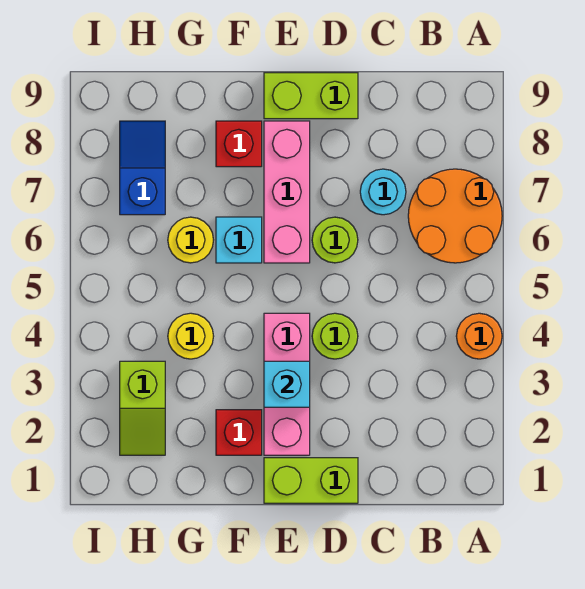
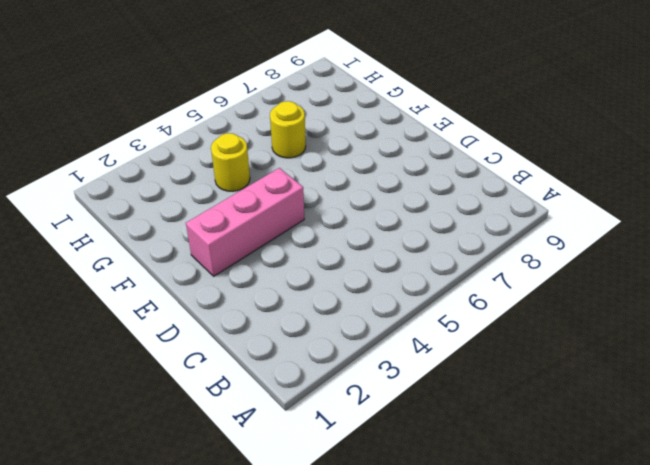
none -> orange round brick A4 level 1
none -> orange round brick A6:B7 level 1
none -> cyan round brick C7 level 1

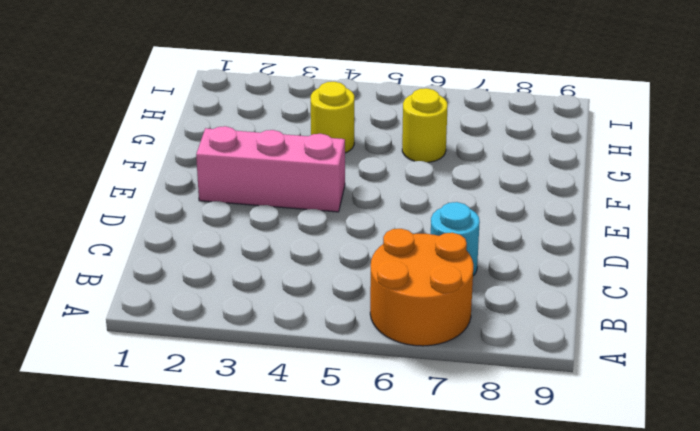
none -> orange round brick A4 level 1
none -> lime brick D1:E1 level 1
none -> lime round brick D4 level 1

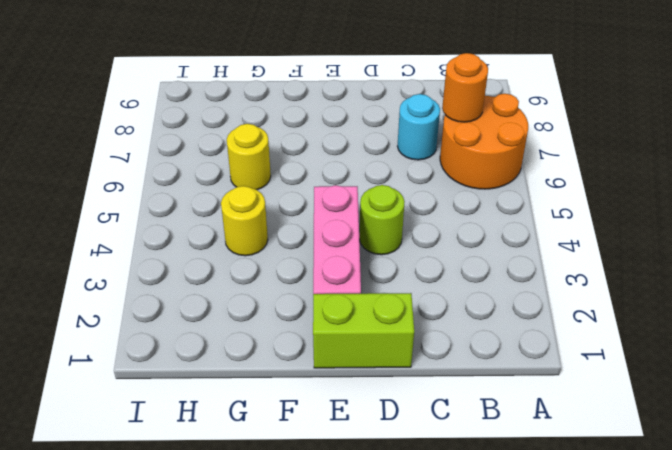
orange round brick B7 level 2 -> orange round brick A4 level 1
none -> lime round brick D6 level 1
none -> lime brick D9:E9 level 1
none -> pink brick E6:E8 level 1

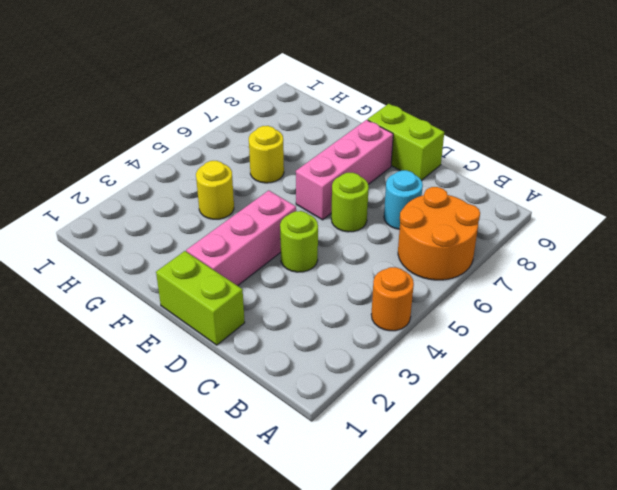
none -> red brick F2 level 1
none -> cyan brick F6 level 1
none -> red brick F8 level 1

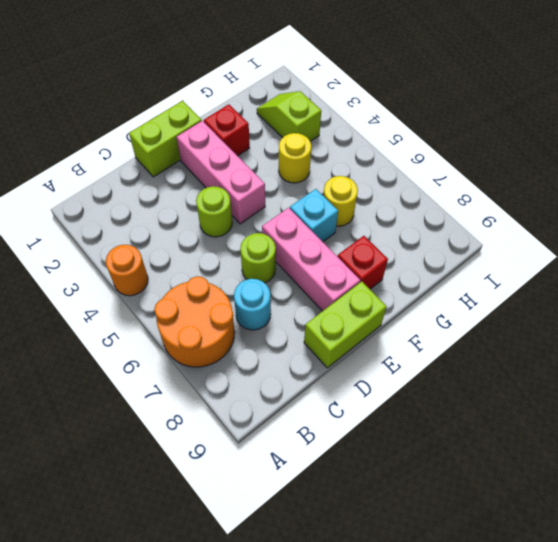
none -> blue slope H7:H8 level 1 top 7
none -> cyan brick E3 level 2

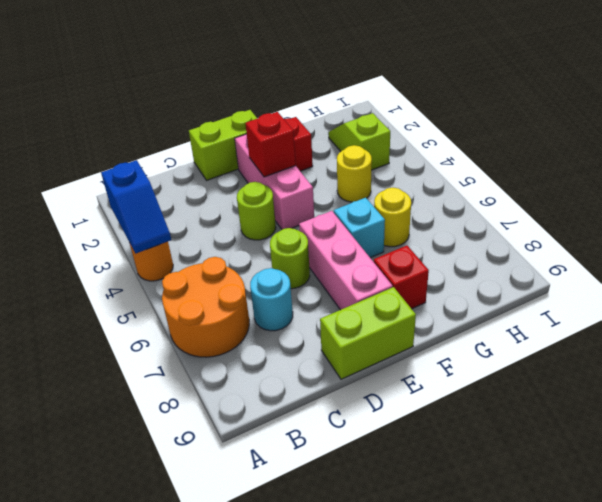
blue slope A3:A4 level 2 top 3 -> blue slope H7:H8 level 1 top 7
red brick E3 level 2 -> cyan brick E3 level 2

